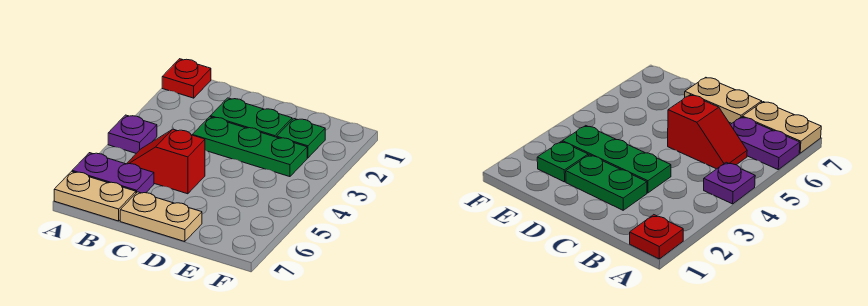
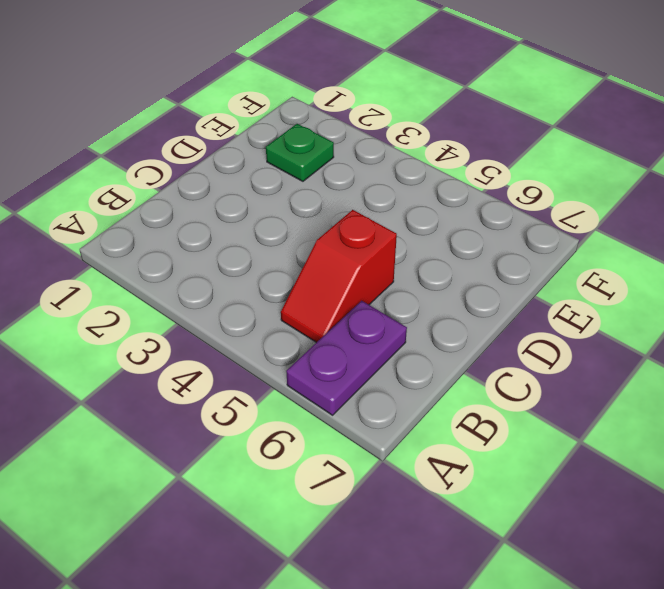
none -> red plate A1 level 1
none -> purple plate A4 level 1

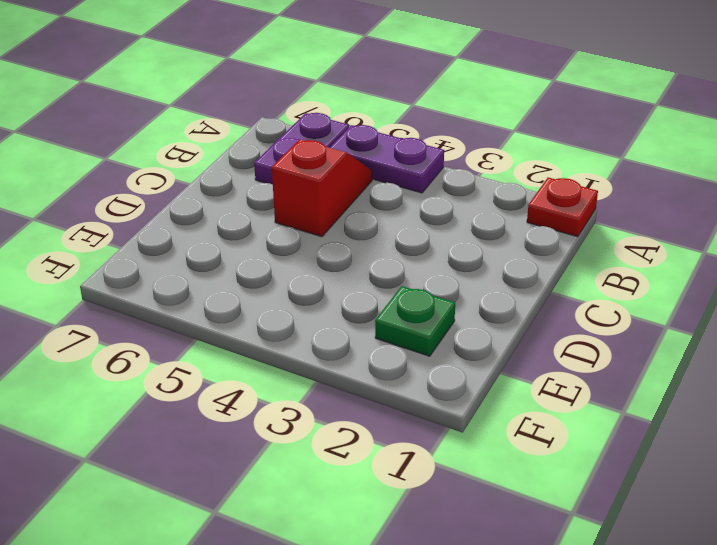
purple plate A4:A5 level 1 -> purple plate A4 level 1
none -> tan plate A7:B7 level 1
none -> green plate C2:D2 level 1

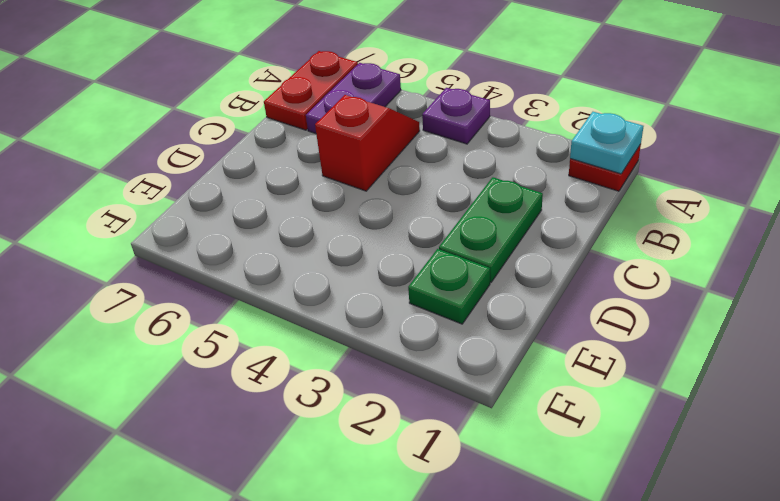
cyan plate A1 level 2 -> none
red plate A7:B7 level 1 -> tan plate A7:B7 level 1
none -> green plate C3:E3 level 1
none -> tan plate C7:D7 level 1

